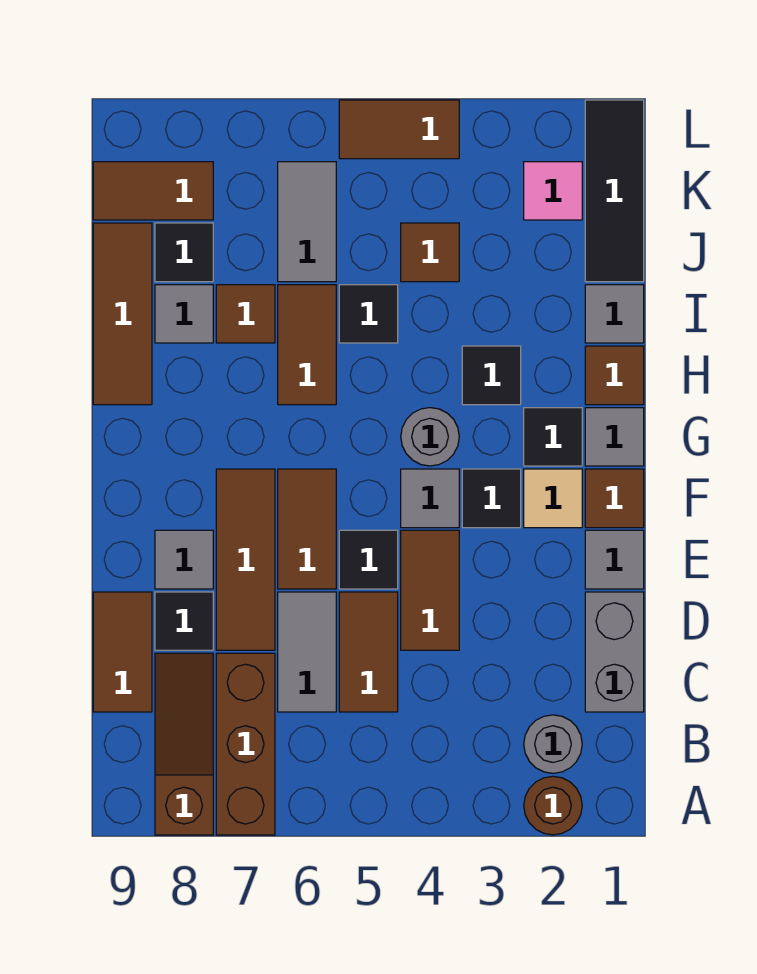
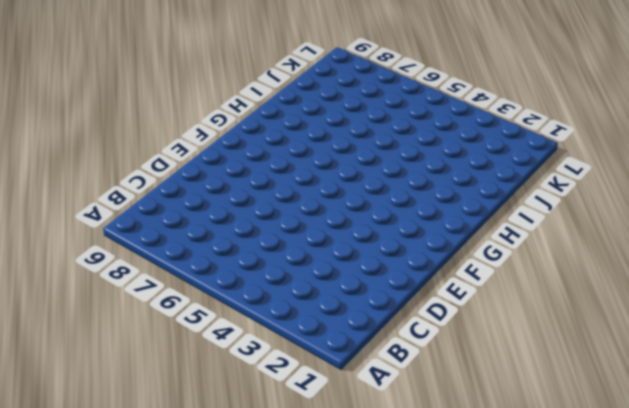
none -> brown round brick A2 level 1
none -> brown brick A7:C7 level 1
none -> brown slope A8:C8 level 1 top A
none -> grey round brick B2 level 1

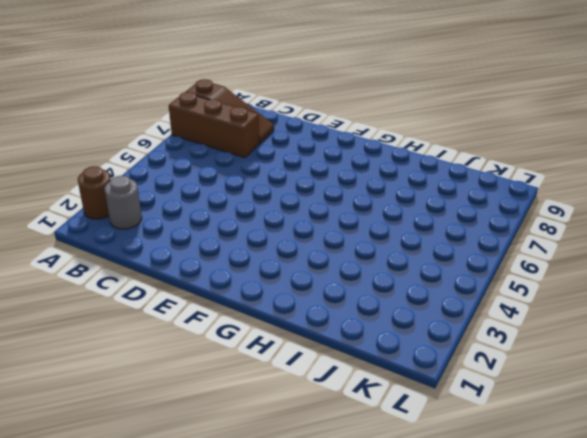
none -> grey brick C1:D1 level 1
none -> brown tile C5:D5 level 1
none -> grey tile C6:D6 level 1
none -> brown tile C9:D9 level 1

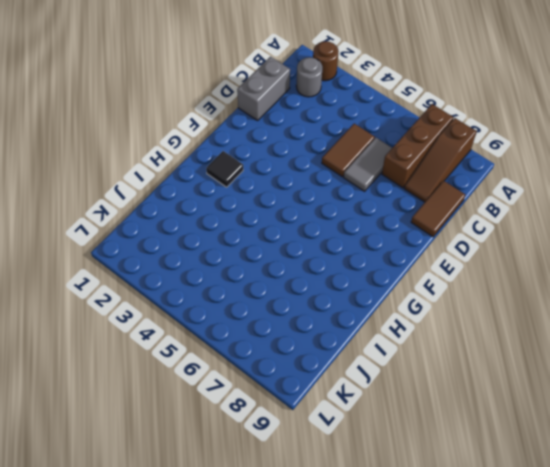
none -> brown tile D4:E4 level 1
none -> brown tile D7:F7 level 1
none -> black tile D8 level 1
none -> grey tile E1 level 1

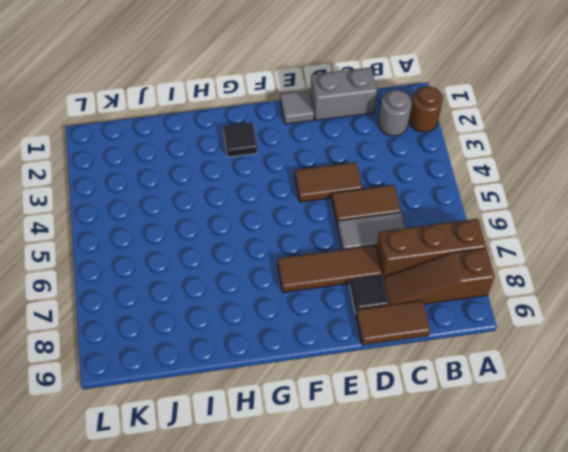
none -> black tile E5 level 1
none -> brown tile E6:F6 level 1
none -> grey tile E8 level 1
none -> brown tile F1 level 1

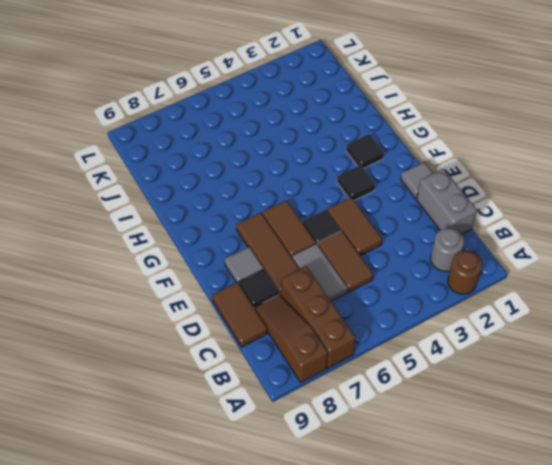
none -> brown tile F1 level 1
none -> tan tile F2 level 1
none -> grey tile F4 level 1
none -> grey tile G1 level 1

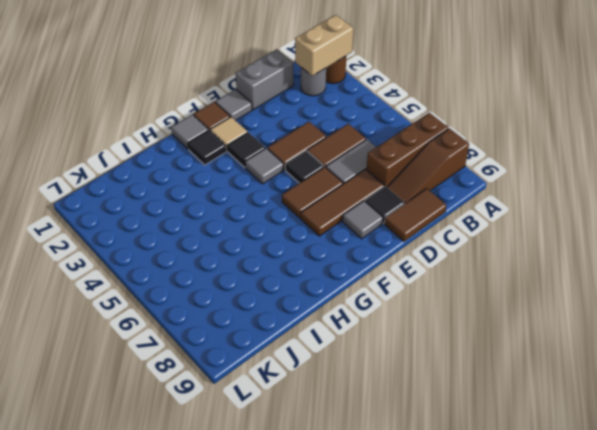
tan brick A2:B2 level 2 -> none
none -> grey round brick G4 level 1
none -> brown tile H1 level 1
none -> black tile H3 level 1
none -> brown tile H6:I6 level 1

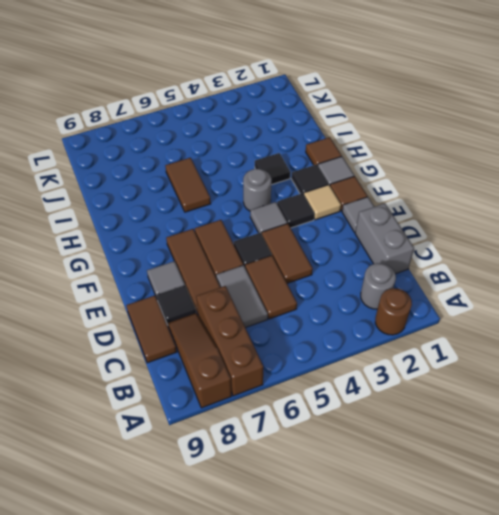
none -> brown tile H9:J9 level 1
none -> grey tile I1 level 1
none -> black tile I5 level 1
none -> brown tile I7 level 1

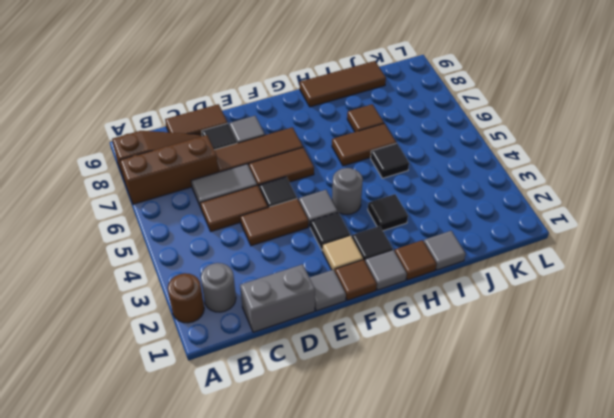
none -> grey tile I8 level 1
none -> black tile J1:L1 level 1
none -> brown tile J4 level 1
none -> grey tile J6:K6 level 1

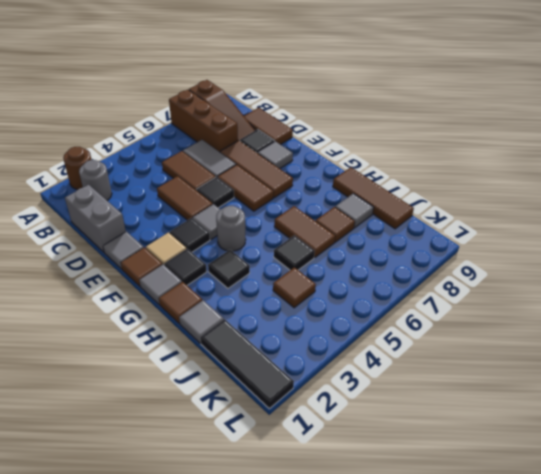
none -> grey tile J6:K6 level 1
none -> black tile J8 level 1
none -> pink tile K2 level 1
none -> brown tile K8:K9 level 1

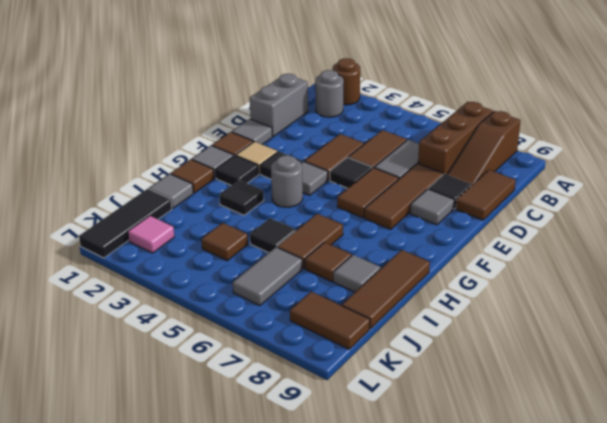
none -> black tile J8 level 1
none -> brown tile L4:L5 level 1

